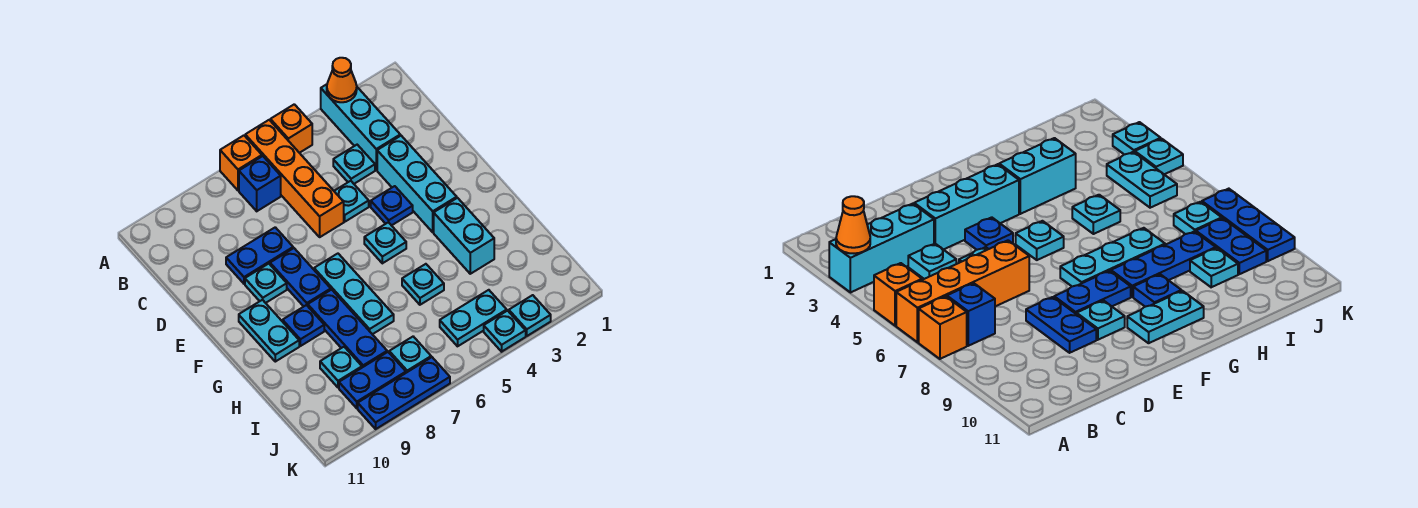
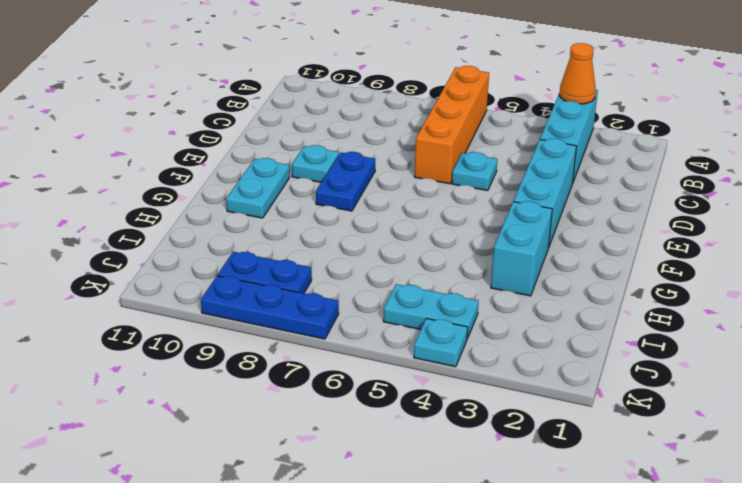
none -> orange brick A5 level 1
none -> orange brick A7 level 1
none -> blue brick B7 level 1

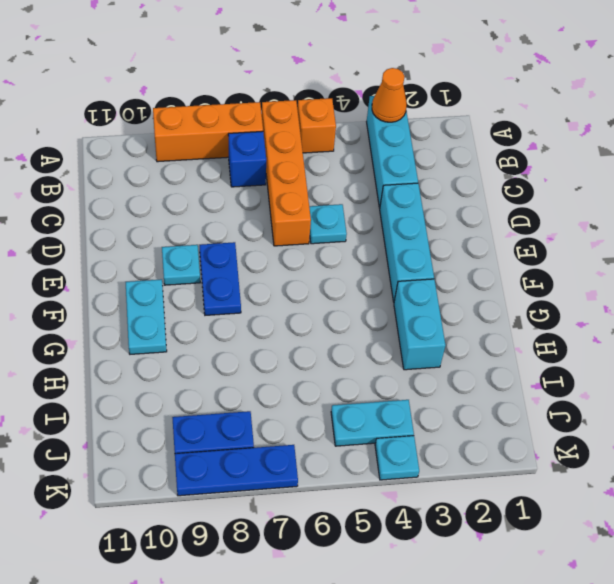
orange brick A7:A9 level 1 -> orange brick A7 level 1
none -> cyan plate C4 level 1
none -> blue plate D8:D9 level 1
none -> blue plate E4 level 1

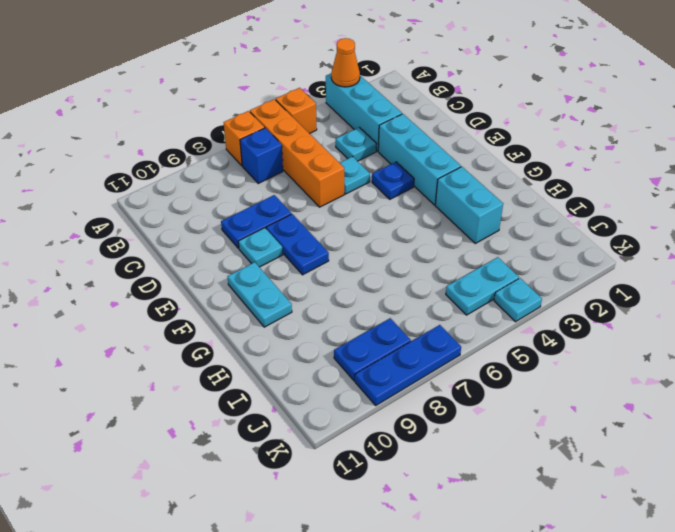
none -> cyan plate F5 level 1
none -> cyan plate F7:H7 level 1
none -> blue plate G8:I8 level 1

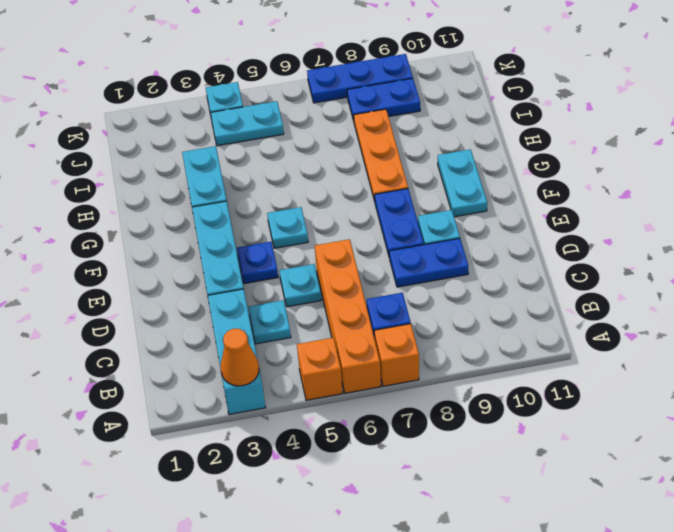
orange plate G8:I8 level 1 -> blue plate G8:I8 level 1
none -> cyan plate F7:H7 level 1
none -> blue plate G9 level 1
none -> cyan plate H5 level 1

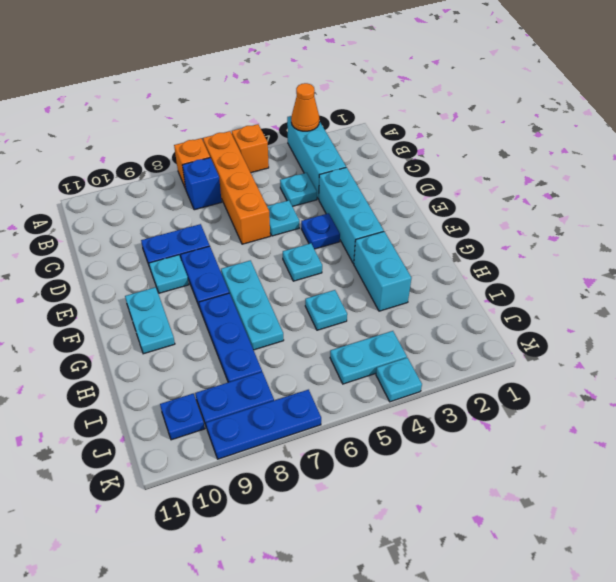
blue plate J10 level 1 -> blue plate G9 level 1
none -> cyan plate I9 level 1
none -> cyan plate J7 level 1
none -> cyan plate K3 level 1

